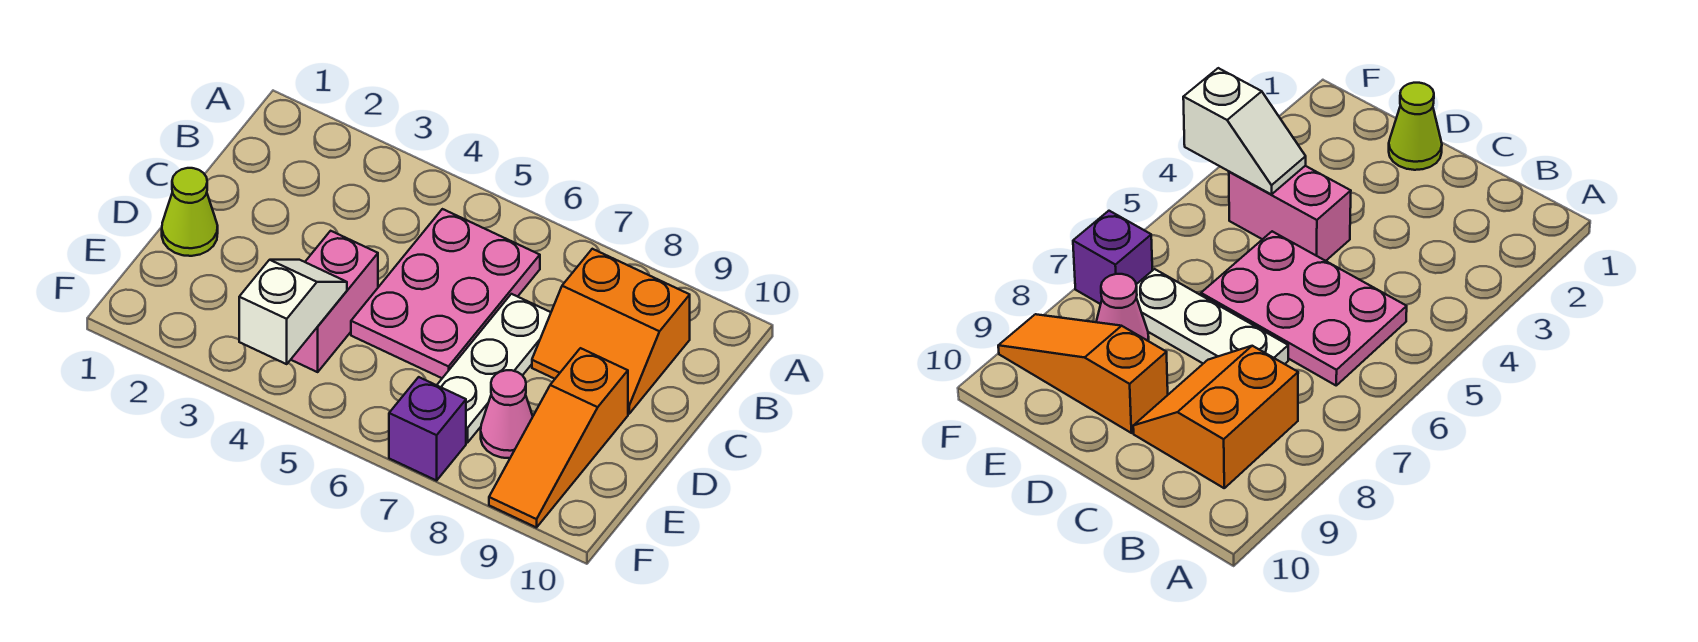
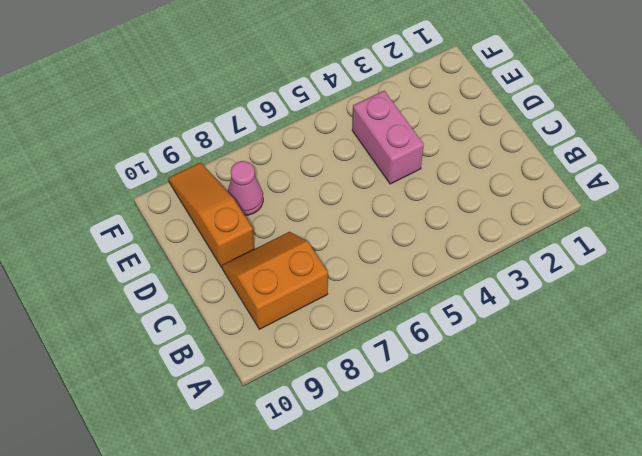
none -> pink plate B5:D6 level 1
none -> white plate C7:E7 level 1

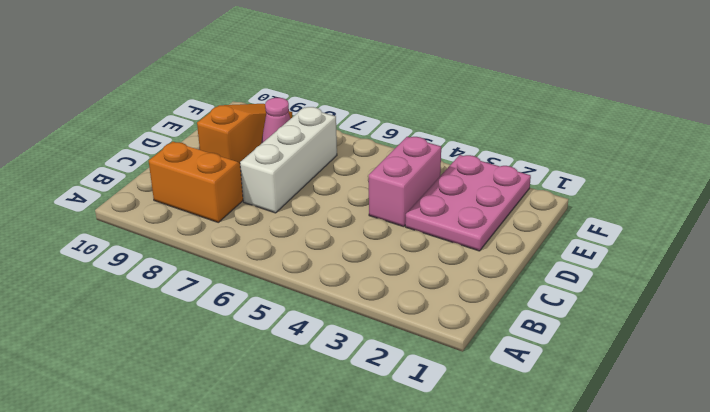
white brick C7:E7 level 1 -> white plate C7:E7 level 1
pink plate D2:F3 level 1 -> pink plate B5:D6 level 1
none -> lime cone D1 level 1
none -> purple brick F7 level 1

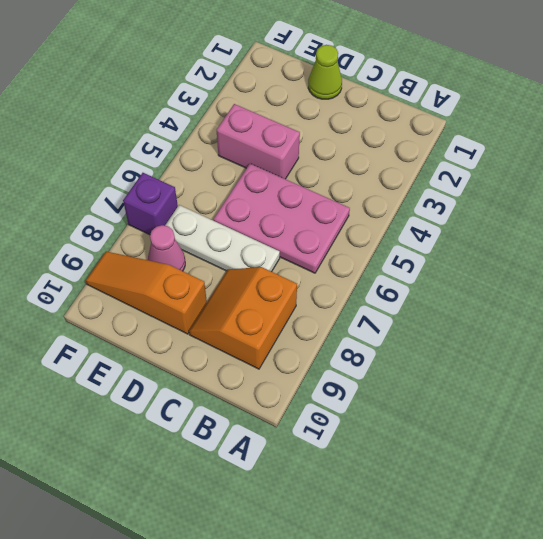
none -> white slope E4:F4 level 2 top F

